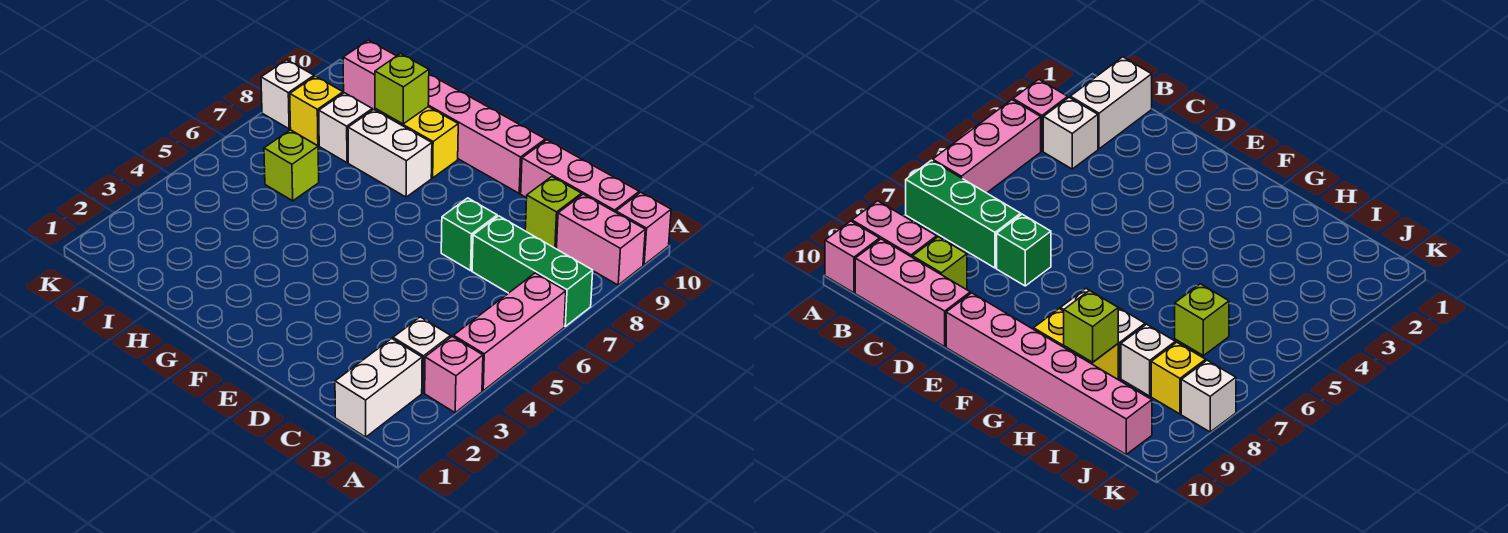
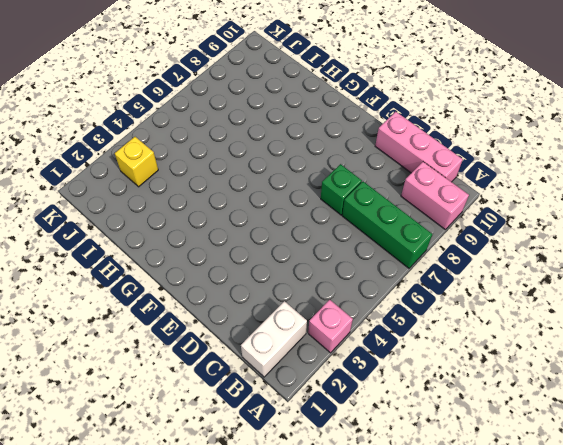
yellow brick J3 level 1 -> yellow brick J8 level 1
none -> pink brick A4:A6 level 1
none -> pink brick A10 level 1
none -> white brick B3 level 1

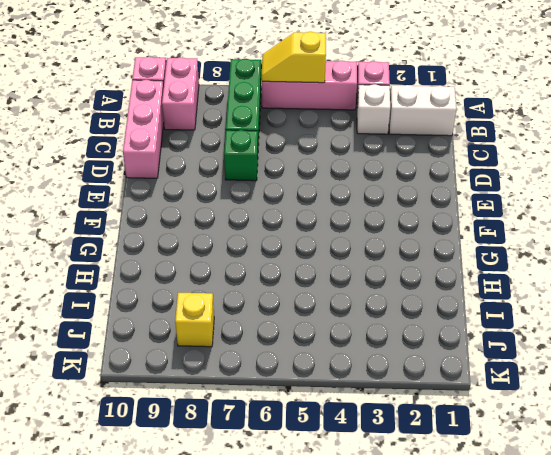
yellow slope A5:A6 level 2 top 5 -> none
none -> lime brick C9 level 1
none -> pink brick E10:J10 level 1
none -> white brick G8:H8 level 1

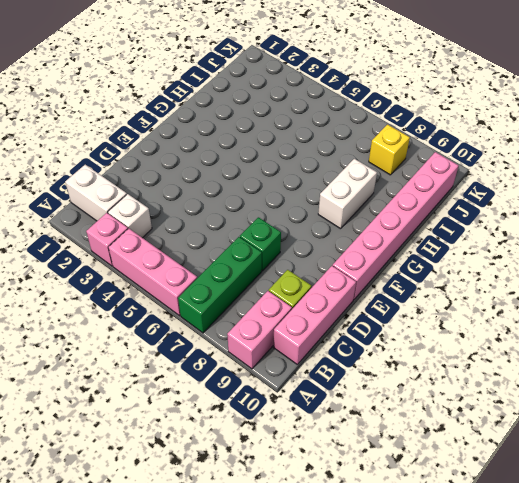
none -> pink brick A10 level 1
none -> yellow brick G9:H9 level 1
none -> lime brick I6 level 1

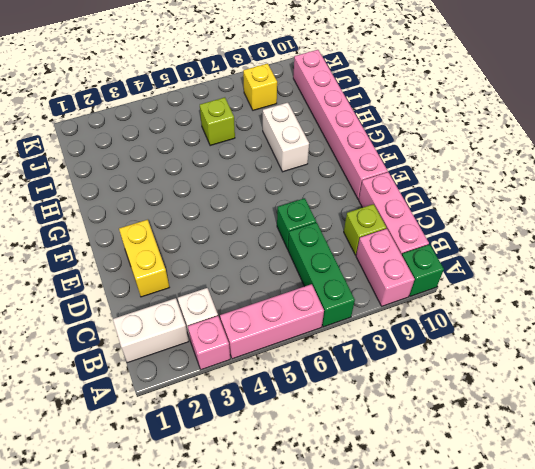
green brick A10 level 1 -> pink brick A10 level 1
yellow brick D2:E2 level 1 -> yellow brick G9:H9 level 1
none -> white brick I8 level 1
none -> white brick K8 level 1
none -> lime brick H9 level 2

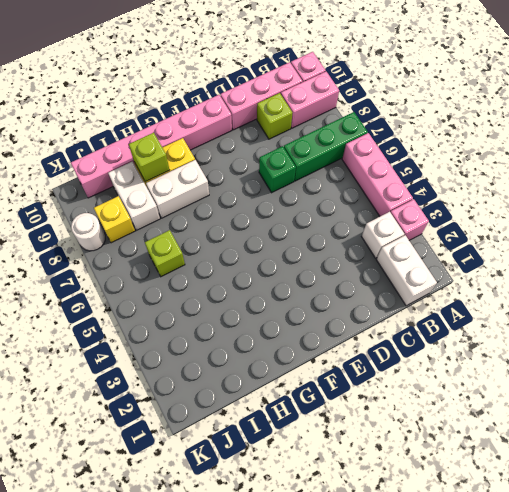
white brick I8:I9 level 1 -> white brick I8 level 1
white round brick K8 level 1 -> white brick K8 level 1

